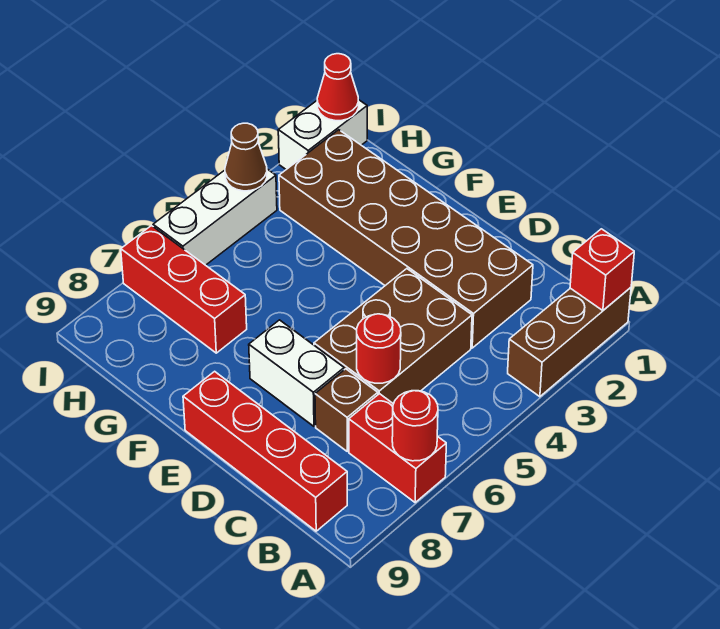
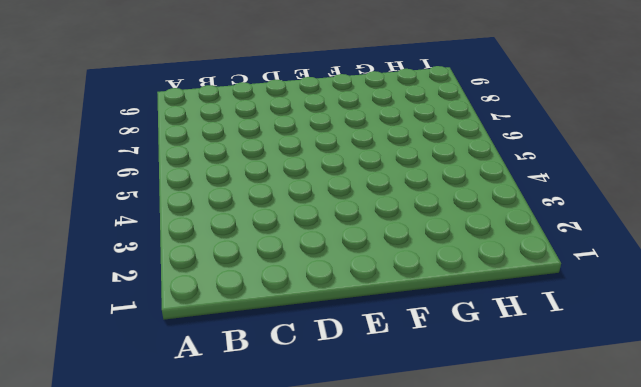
none -> brown brick A1:A3 level 1
none -> red brick A7:B7 level 1
none -> red brick B9:E9 level 1

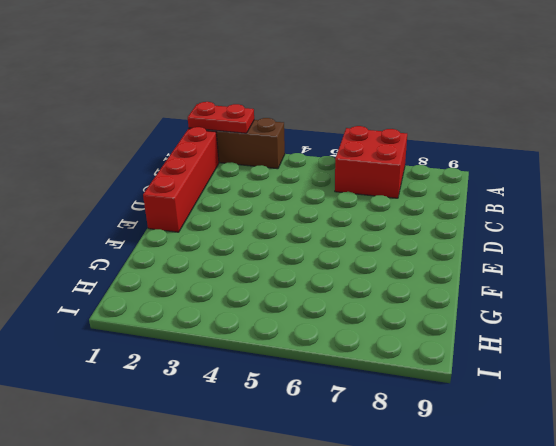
red plate A1:A2 level 2 -> red brick A1 level 2
red brick A6:B7 level 1 -> red brick A7:B7 level 1
red brick B1:E1 level 1 -> red brick B9:E9 level 1
none -> brown brick C2:H3 level 1
none -> brown brick C4:D6 level 1
none -> brown brick C7 level 1

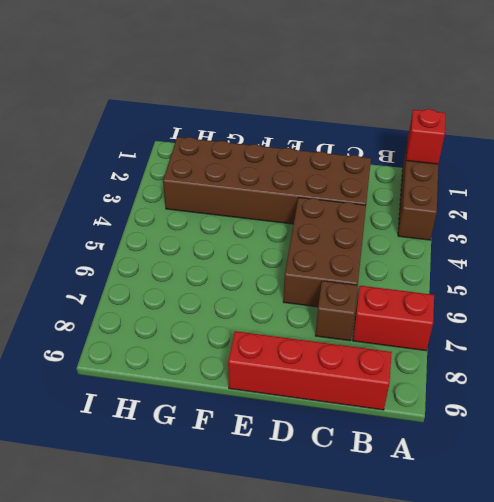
none -> white brick D7:E7 level 1
none -> red brick G7:I7 level 1
none -> white brick I1:I2 level 1

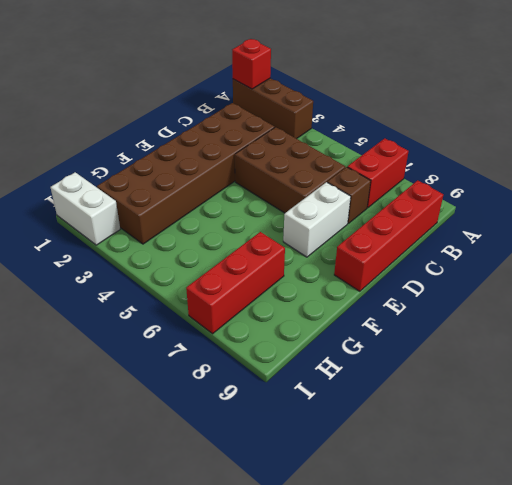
none -> white brick I4:I6 level 1
none -> red round brick A7 level 2
none -> red round brick C6 level 2

